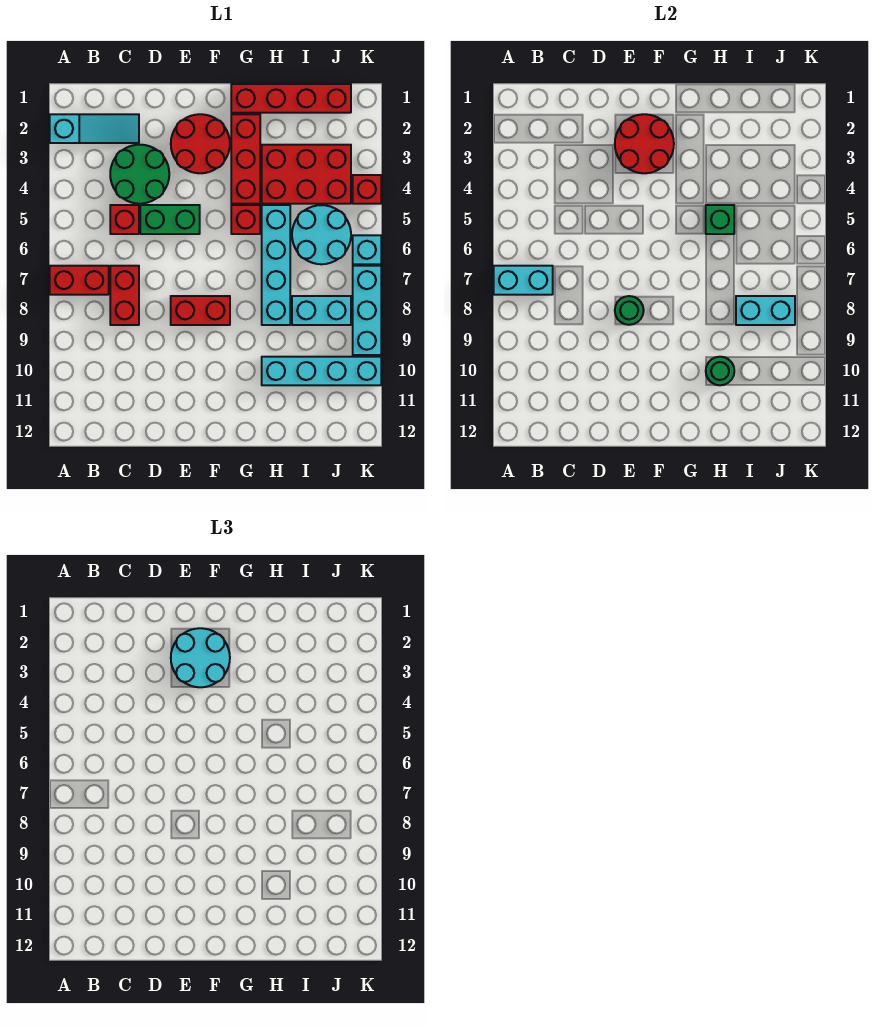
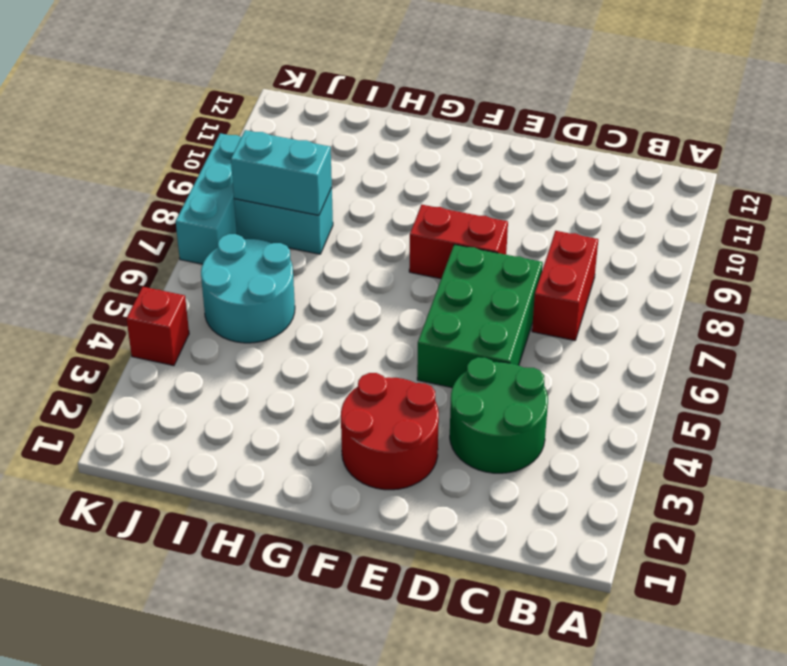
green brick D5:E7 level 1 -> green brick D5:E5 level 1
none -> cyan slope A2:C2 level 1 top A
none -> red brick A7:B7 level 1
none -> red brick C5 level 1

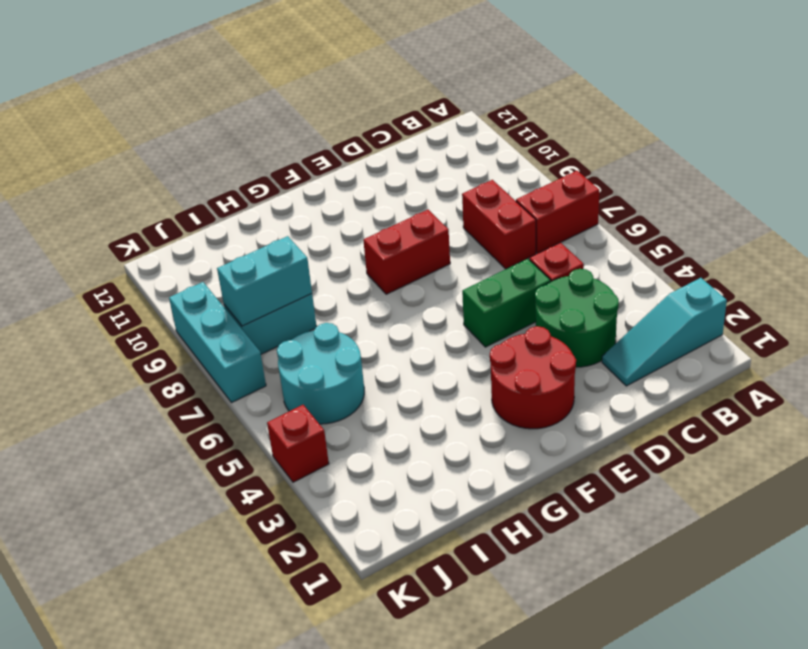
none -> red brick G1:J1 level 1
none -> red brick G2:G4 level 1
none -> red brick G5 level 1

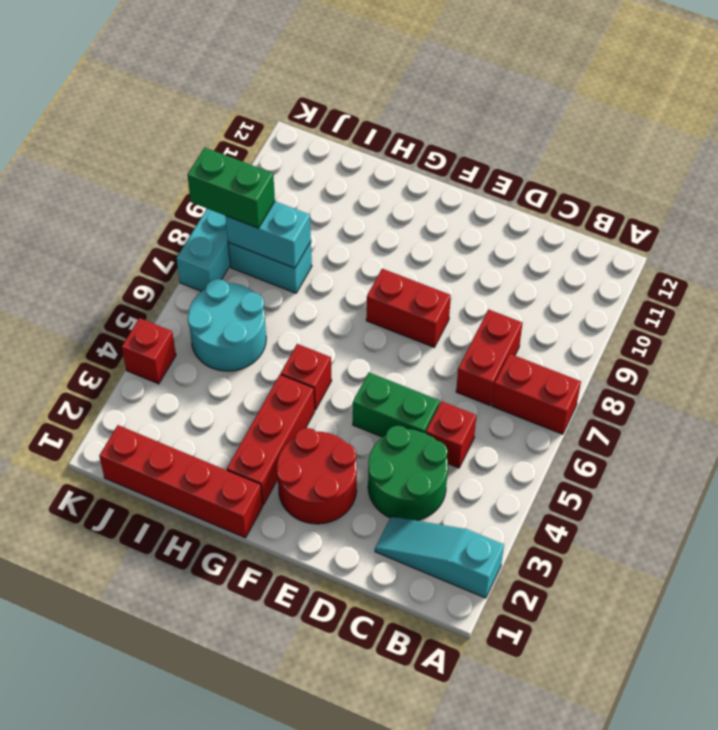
green brick J8:K8 level 3 -> none
none -> red brick H3:J4 level 1
none -> cyan brick H5:H8 level 1
none -> cyan brick H10:K10 level 1

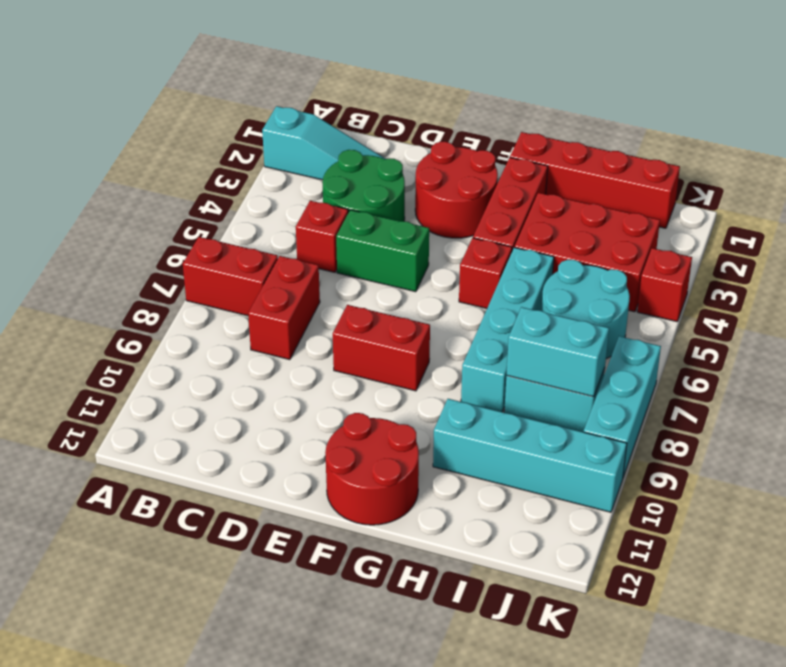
red round brick F11:G12 level 1 -> red round brick E2:F3 level 2
none -> cyan brick K6 level 1
none -> cyan brick A7:B7 level 2
none -> green round brick E8 level 2

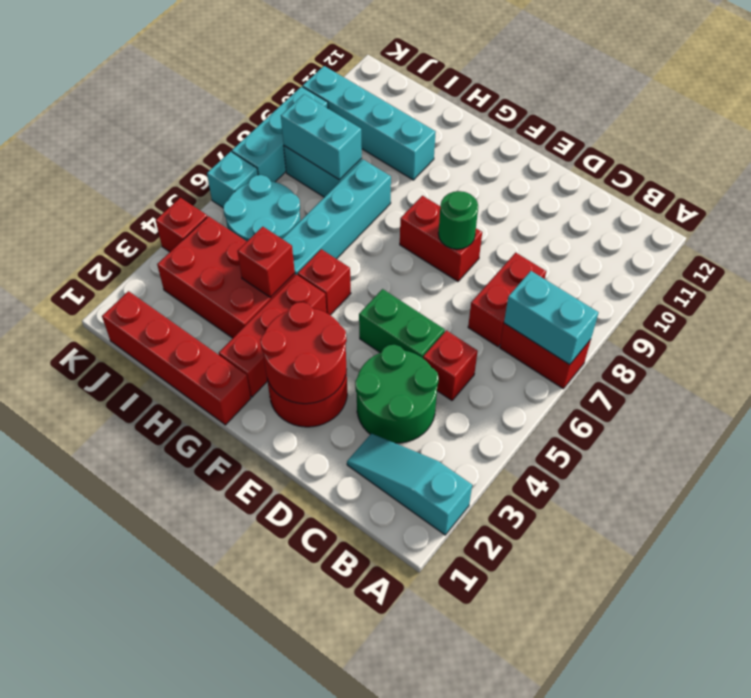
red brick H4 level 2 -> none
none -> green brick H5 level 2
none -> green round brick H10 level 2
none -> cyan round brick E2:F3 level 3

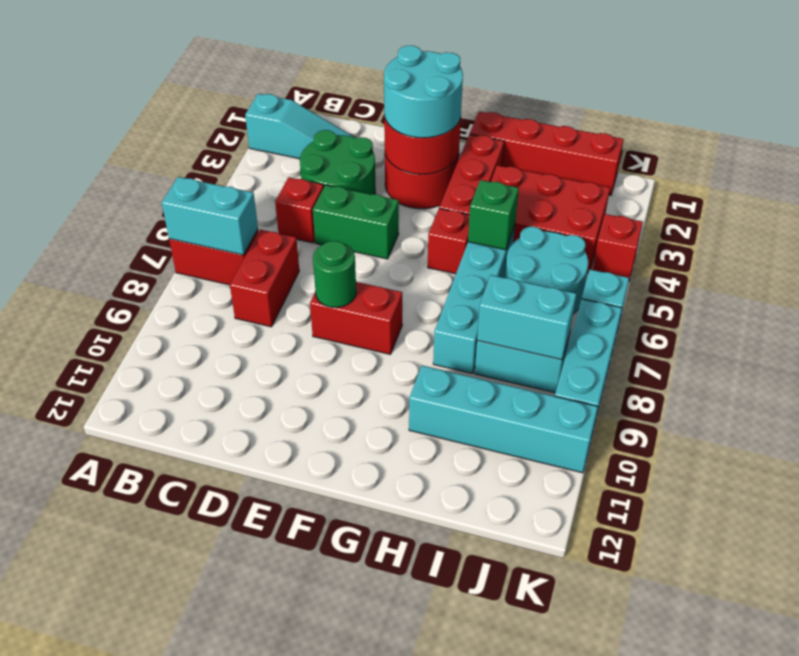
none -> green round brick H10 level 2

